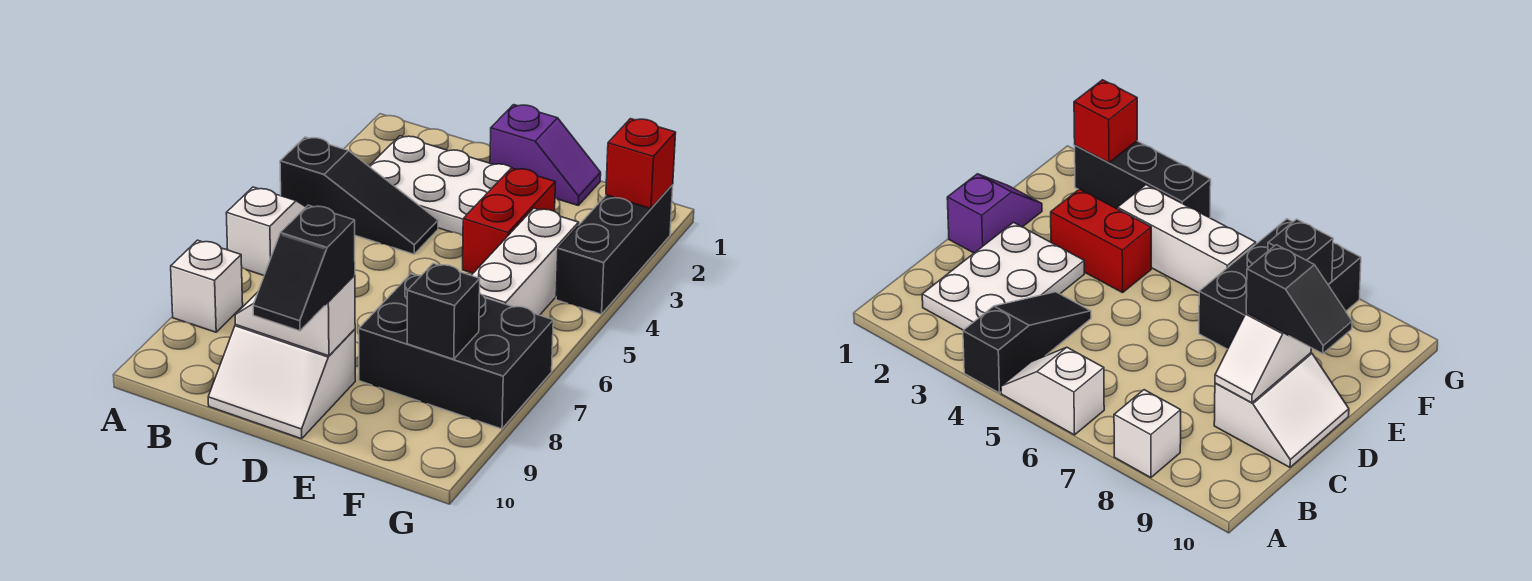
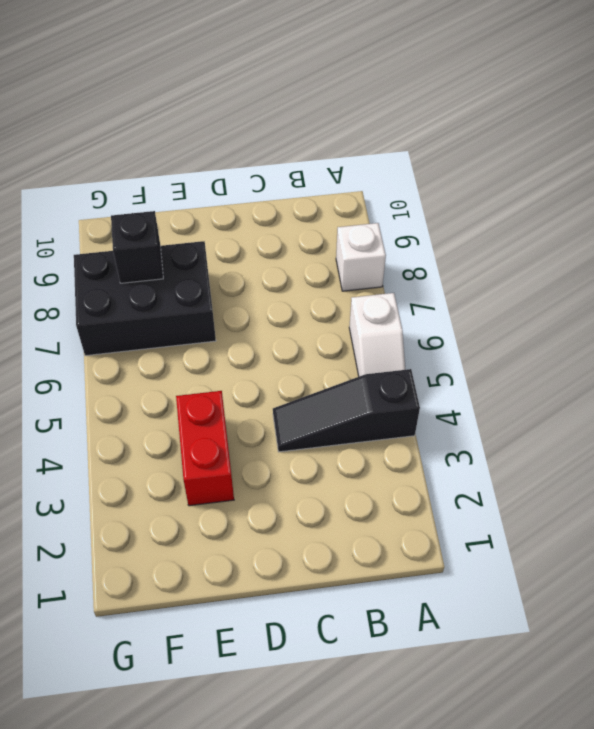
none -> white plate B2:D3 level 1
none -> white slope C9:D10 level 1 top 9
none -> purple slope D1:E1 level 1 top D

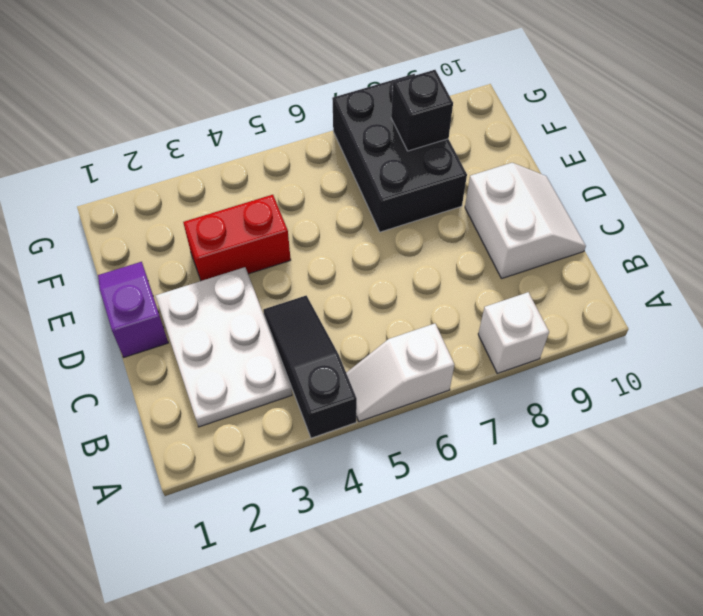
none -> white brick F4:F6 level 1
none -> black brick G2:G4 level 1
none -> white slope C9:D9 level 2 top D

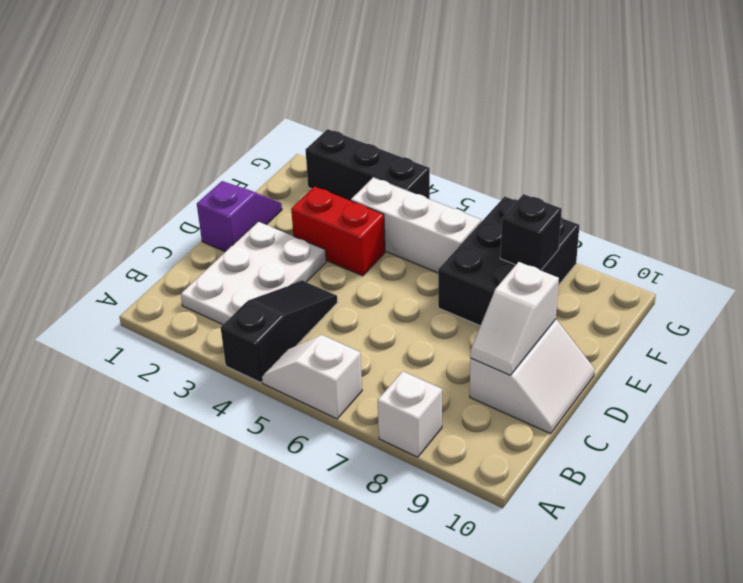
none -> red brick G2 level 2
none -> black slope D9:D10 level 3 top 9

